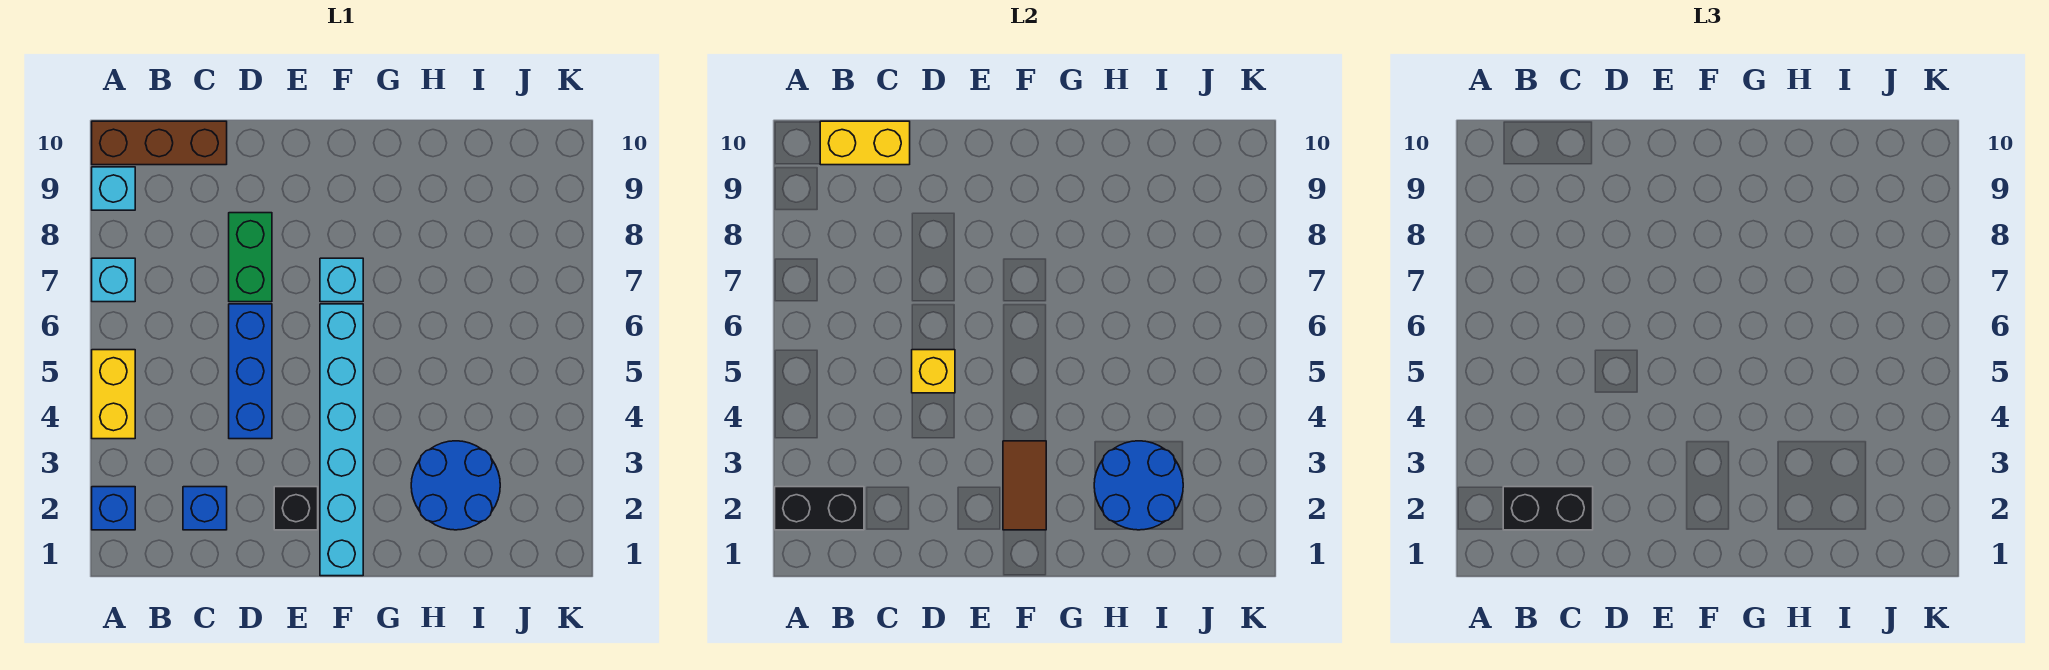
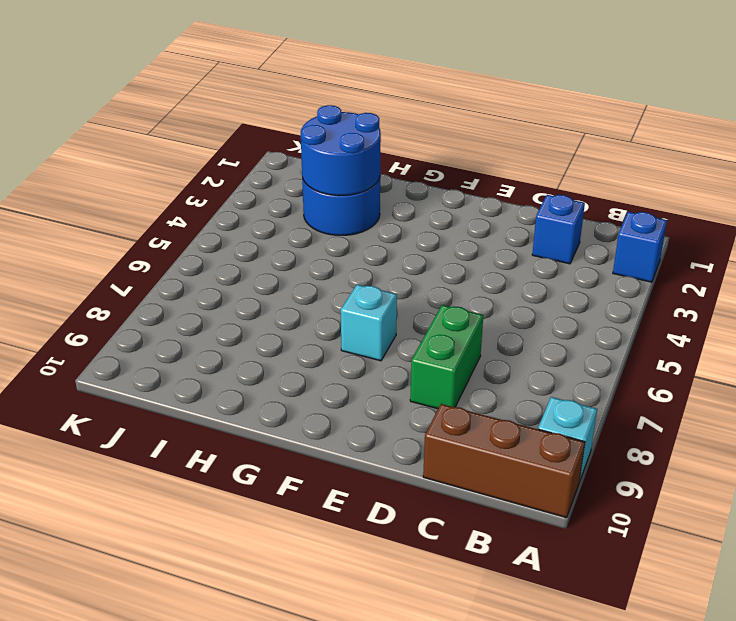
none -> yellow brick A4:A5 level 1
none -> cyan brick A7 level 1
none -> blue brick D4:D6 level 1

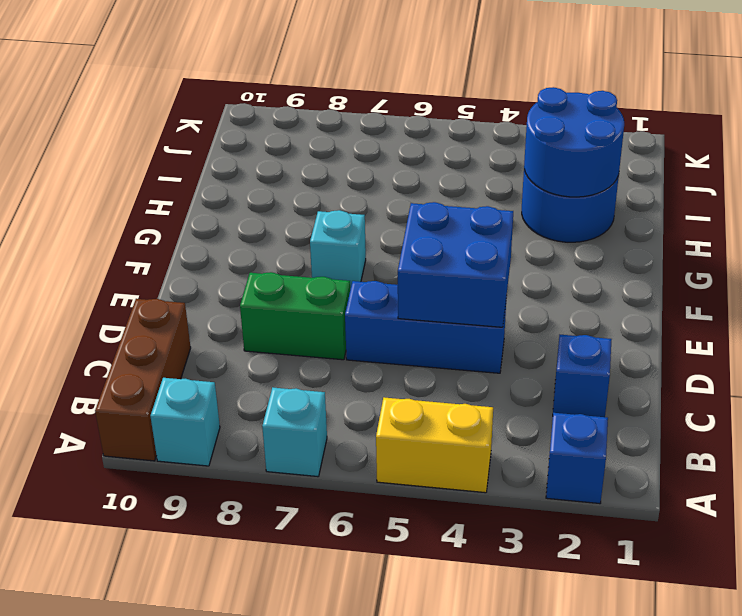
blue brick D4:E5 level 2 -> yellow brick D5 level 2
none -> black brick E2 level 1
none -> cyan brick F1:F6 level 1
none -> black brick A2:B2 level 2

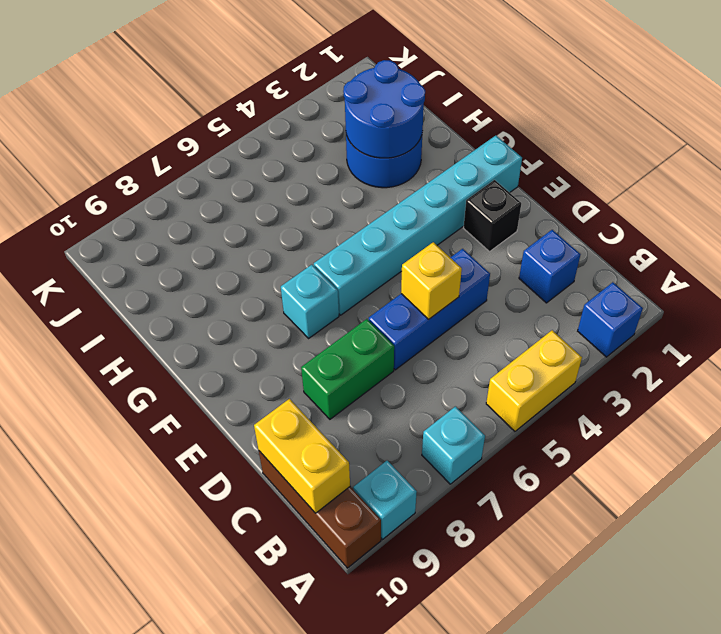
none -> black brick A2:B2 level 2
none -> brown tile F2:F3 level 2
none -> black brick B2:C2 level 3

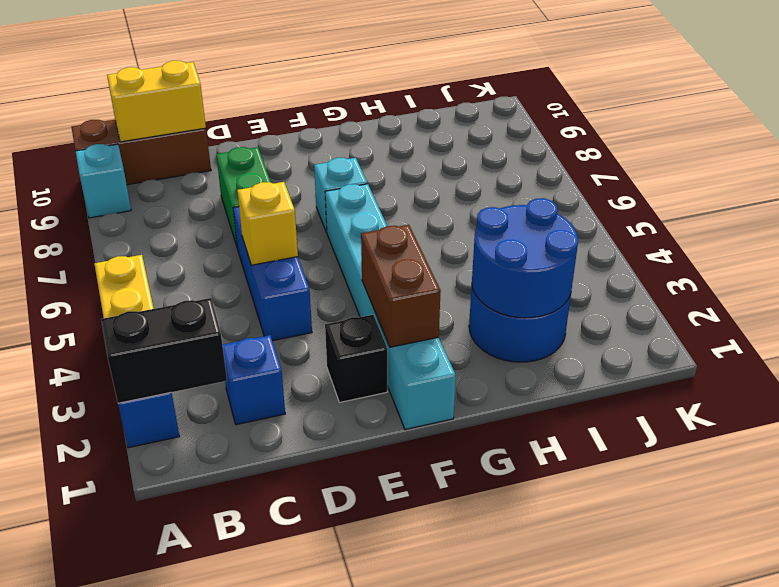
brown brick F2:F3 level 2 -> brown tile F2:F3 level 2
none -> cyan brick A7 level 1
none -> black brick B2:C2 level 3

